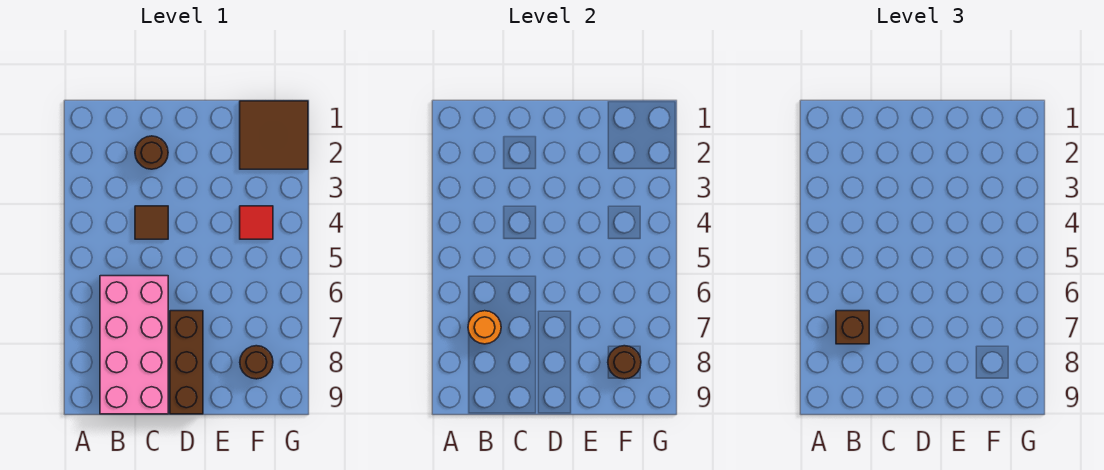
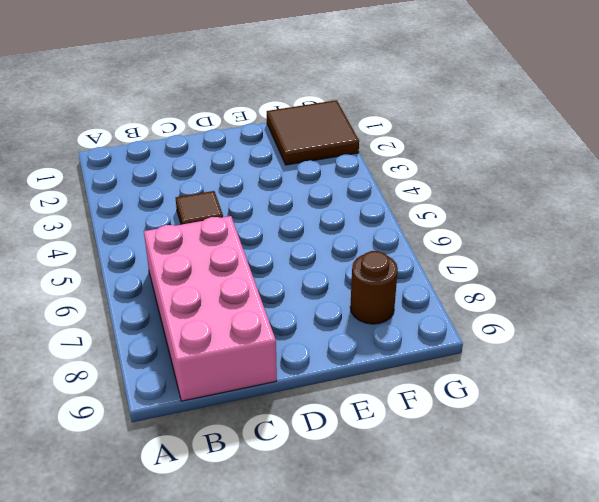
none -> brown round brick C2 level 1
none -> brown brick D7:D9 level 1

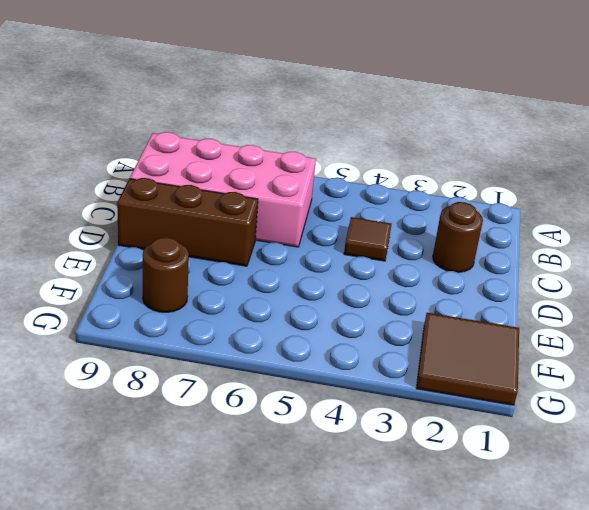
none -> red tile F4 level 1
none -> orange round brick B7 level 2

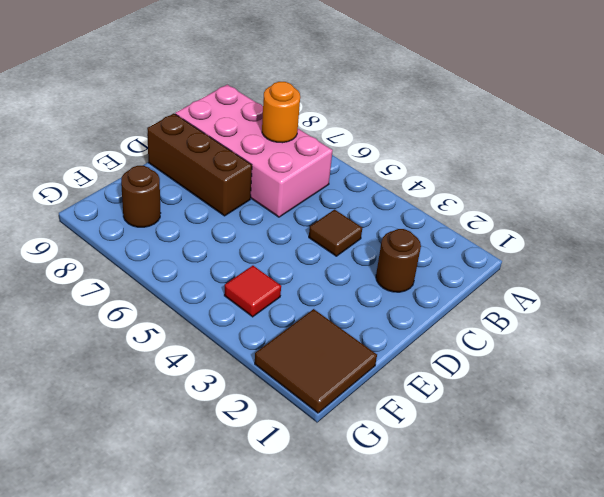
none -> brown round brick F8 level 2
none -> brown brick B7 level 3

